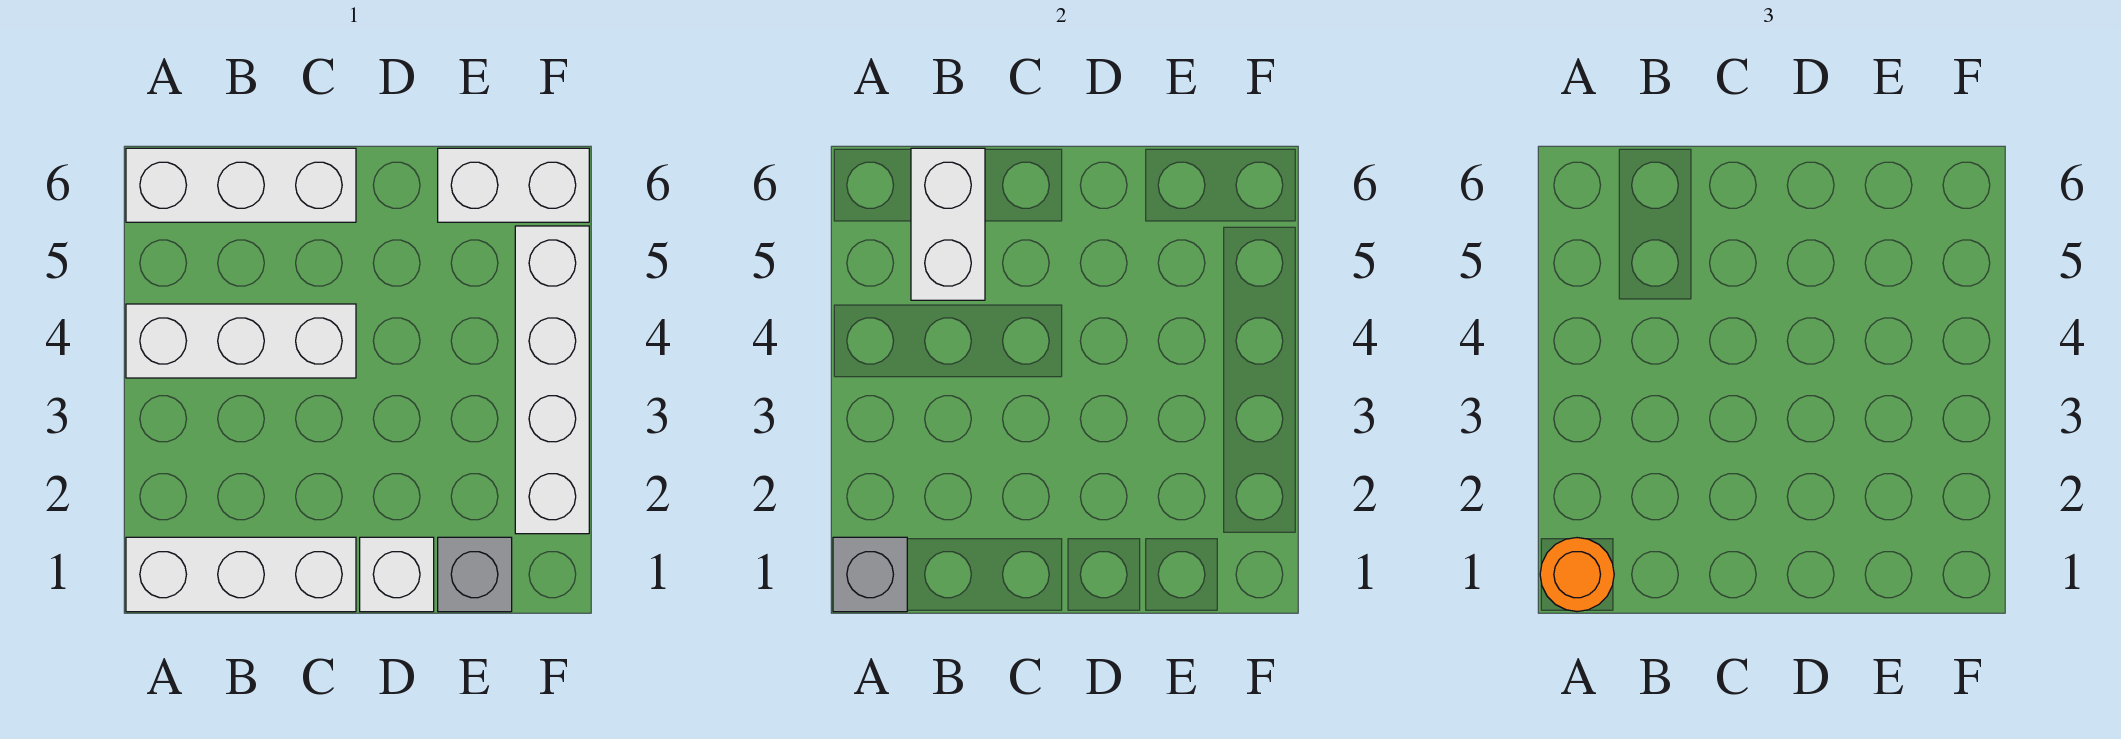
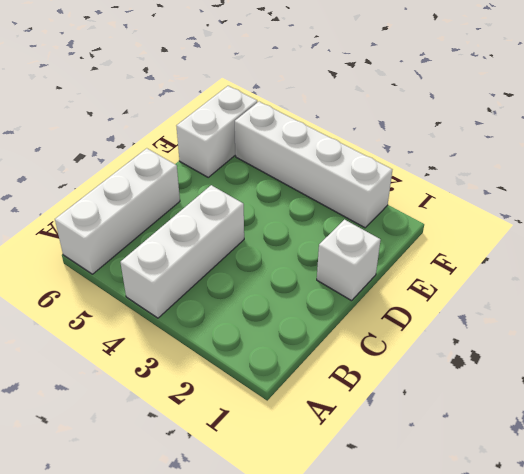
none -> white brick A1:C1 level 1
none -> grey brick E1 level 1

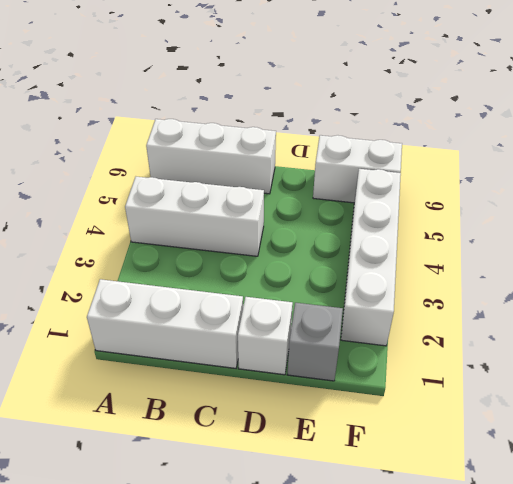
none -> grey brick A1 level 2
none -> white brick B5:B6 level 2

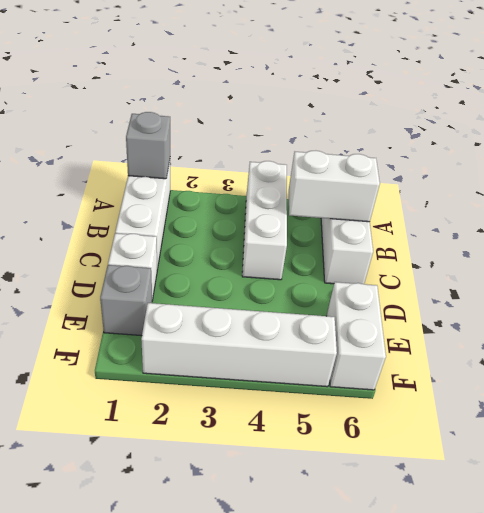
none -> orange round brick A1 level 3

